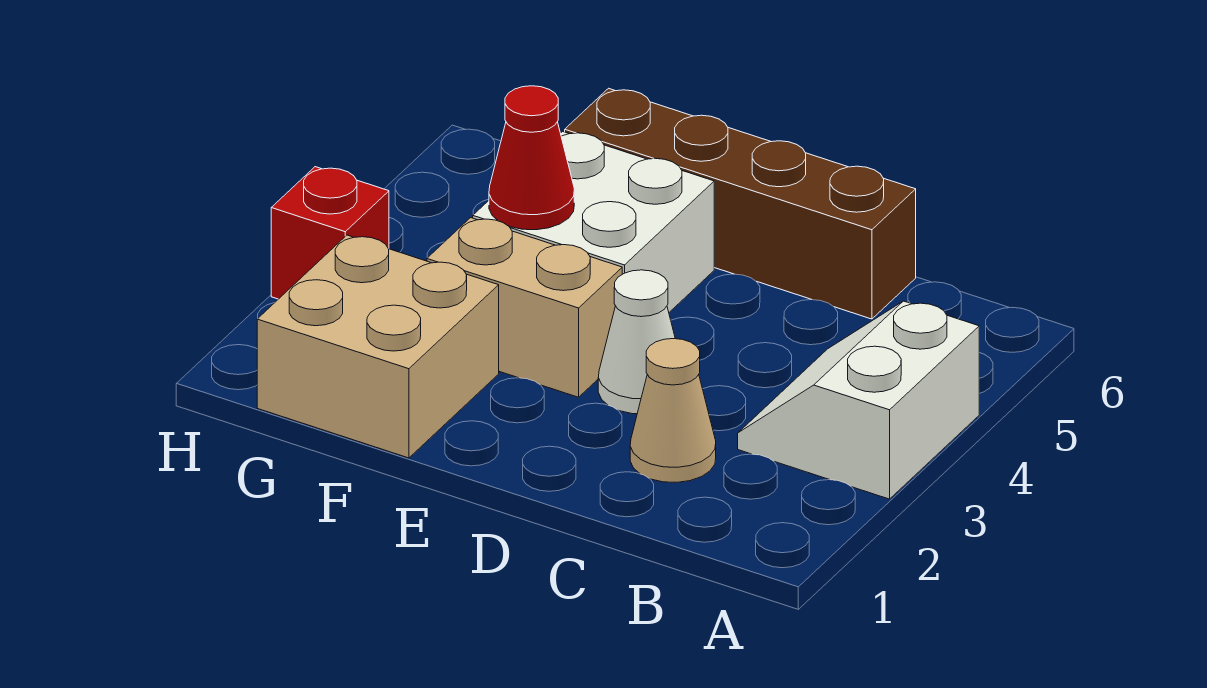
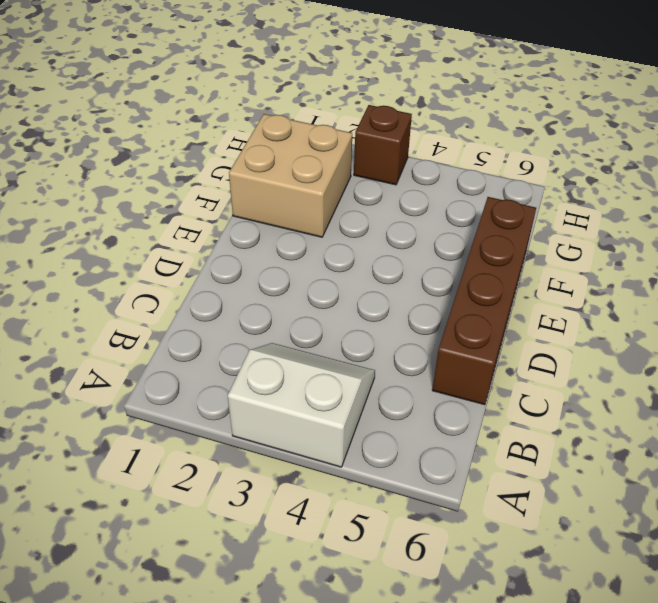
brown brick H3 level 1 -> red brick H3 level 1
none -> tan cone C2 level 1
none -> white cone D3 level 1

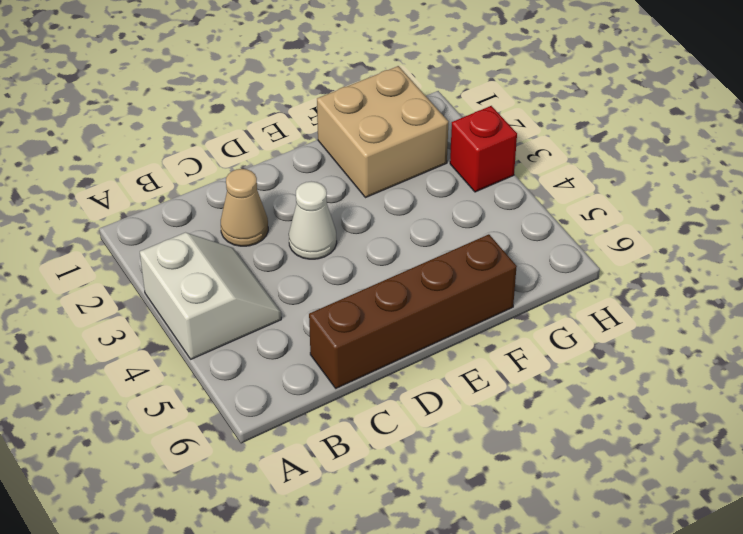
none -> tan brick E3:F3 level 1
none -> white brick E4:F5 level 1

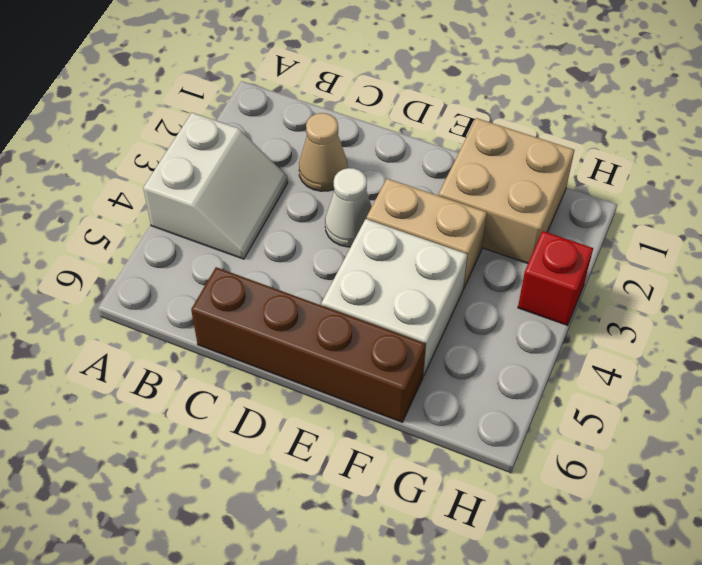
none -> red cone F4 level 2

